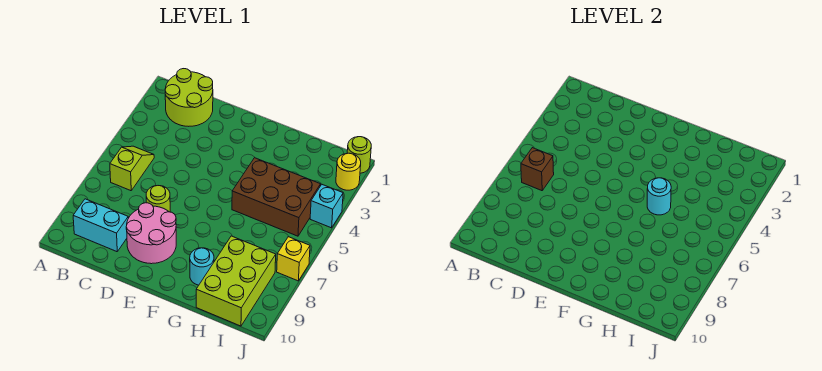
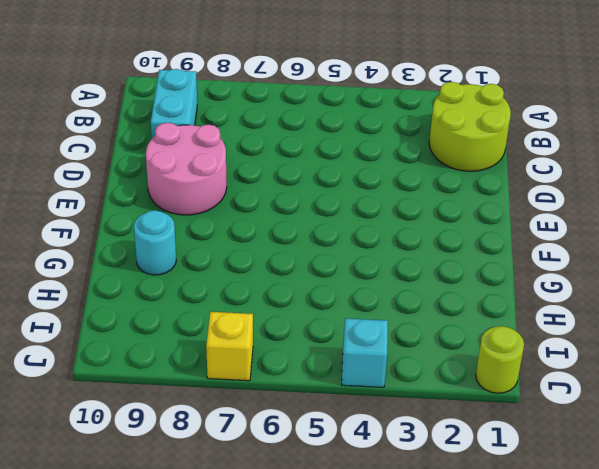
none -> lime slope B5:B6 level 1 top 6
none -> lime round brick D7 level 1
none -> brown brick G4:I5 level 1

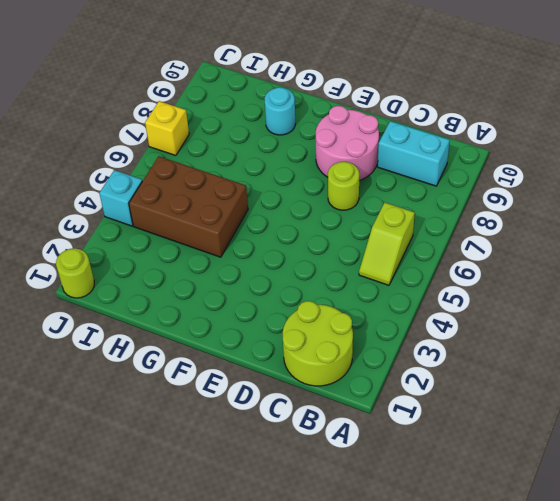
none -> lime brick H8:I10 level 1
none -> yellow round brick J2 level 1
none -> brown brick B6 level 2

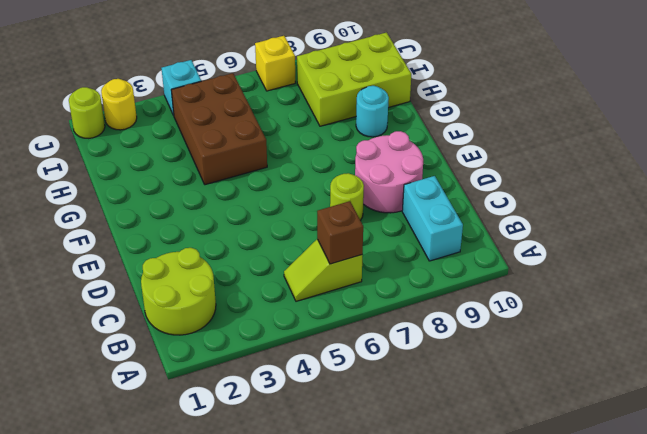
none -> cyan round brick G5 level 2

